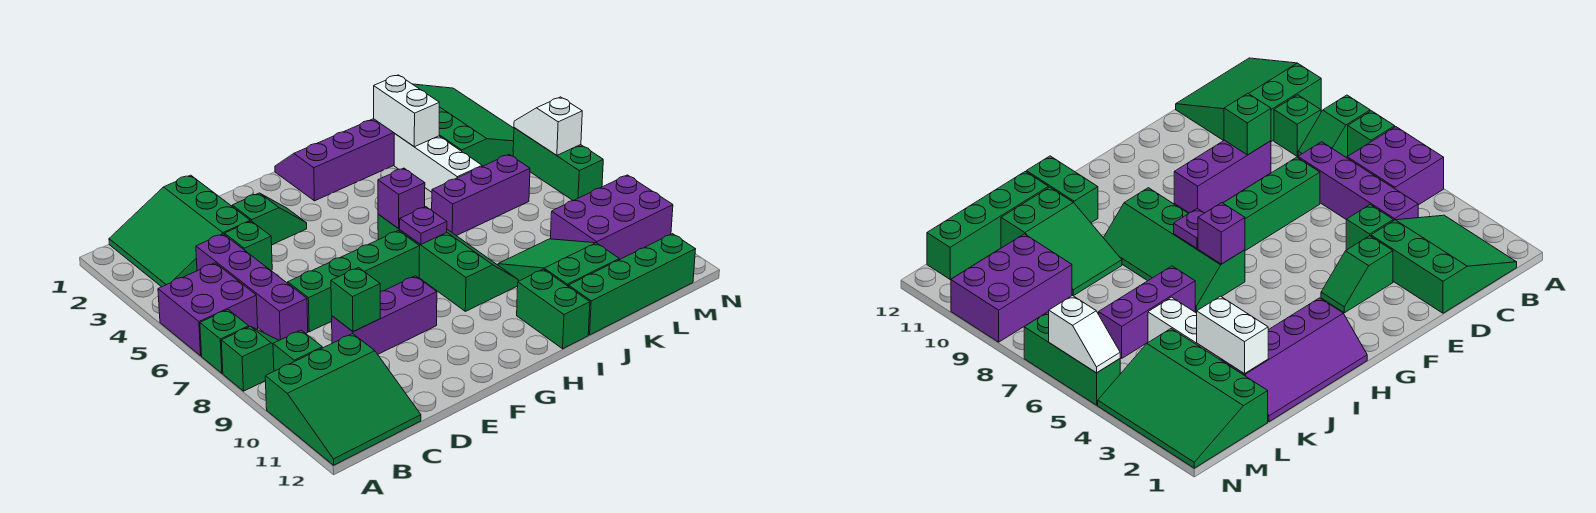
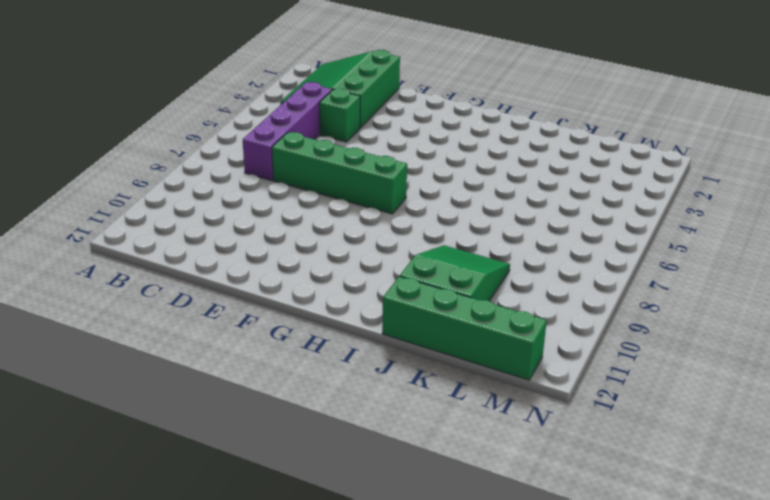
none -> purple brick A5:B6 level 1
none -> green brick A7 level 1
none -> green slope A8:B8 level 1 top A

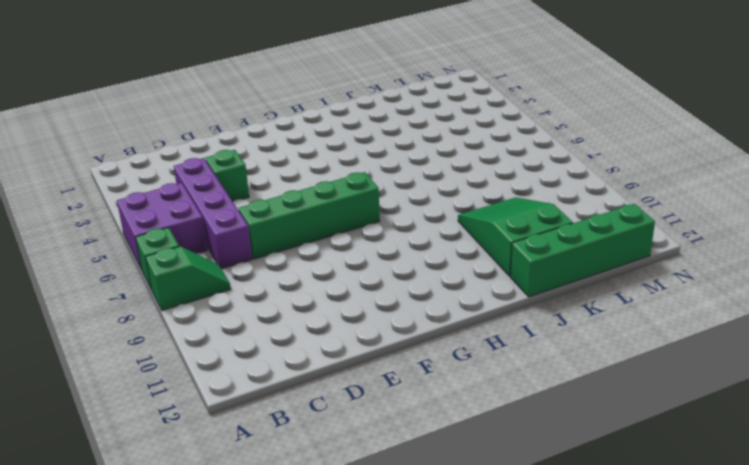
none -> green slope A10:C12 level 1 top 10
none -> green slope B1:D3 level 1 top D
none -> green brick B9 level 1

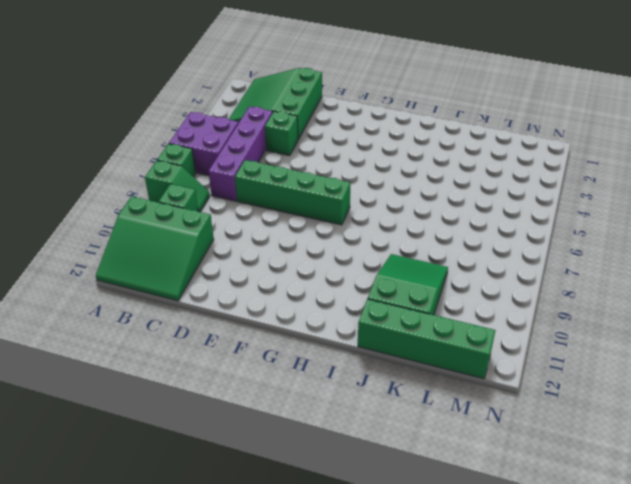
none -> purple brick D9:F9 level 1
none -> green slope E3:F3 level 1 top E
none -> purple slope H1:K2 level 1 top 2

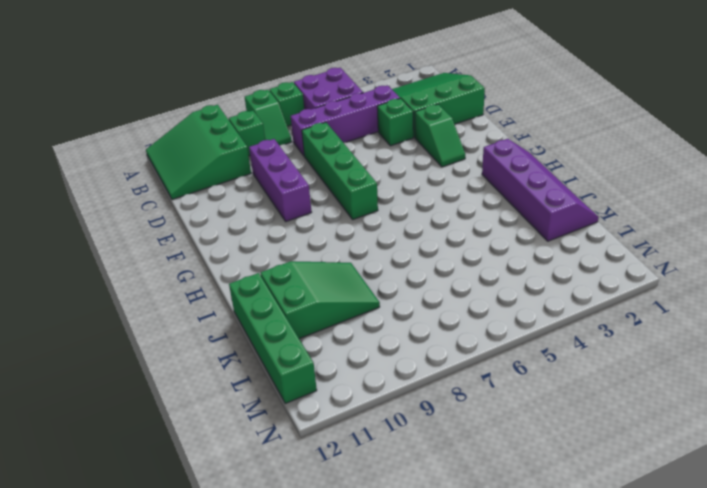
none -> green slope H6:I9 level 1 top H
none -> green brick I11:I12 level 1
none -> purple brick J6:L6 level 1

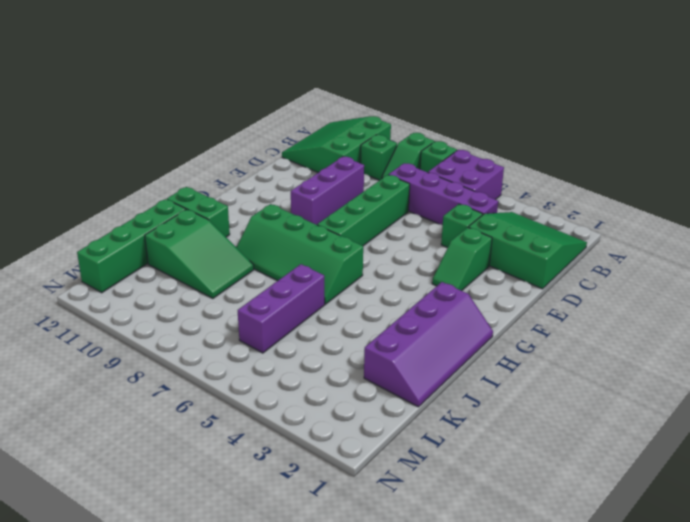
none -> white brick K3:K5 level 1
none -> green slope L1:N4 level 1 top L
none -> purple brick L9:N10 level 1

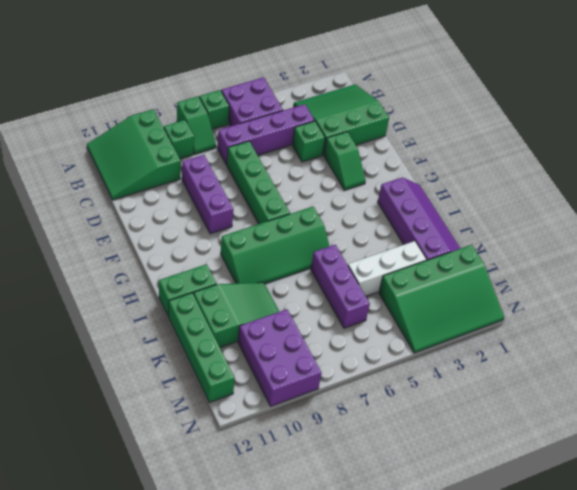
none -> green brick N5:N7 level 1
none -> green brick D9 level 2
none -> purple brick H6 level 2

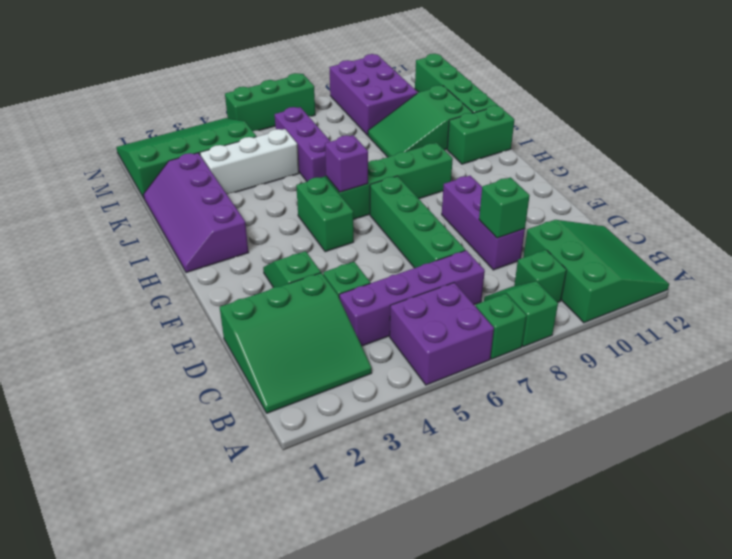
green brick G5:H5 level 1 -> none
none -> purple plate H7 level 2
none -> white brick K2:K3 level 2
none -> white slope N5:N6 level 2 top 6

